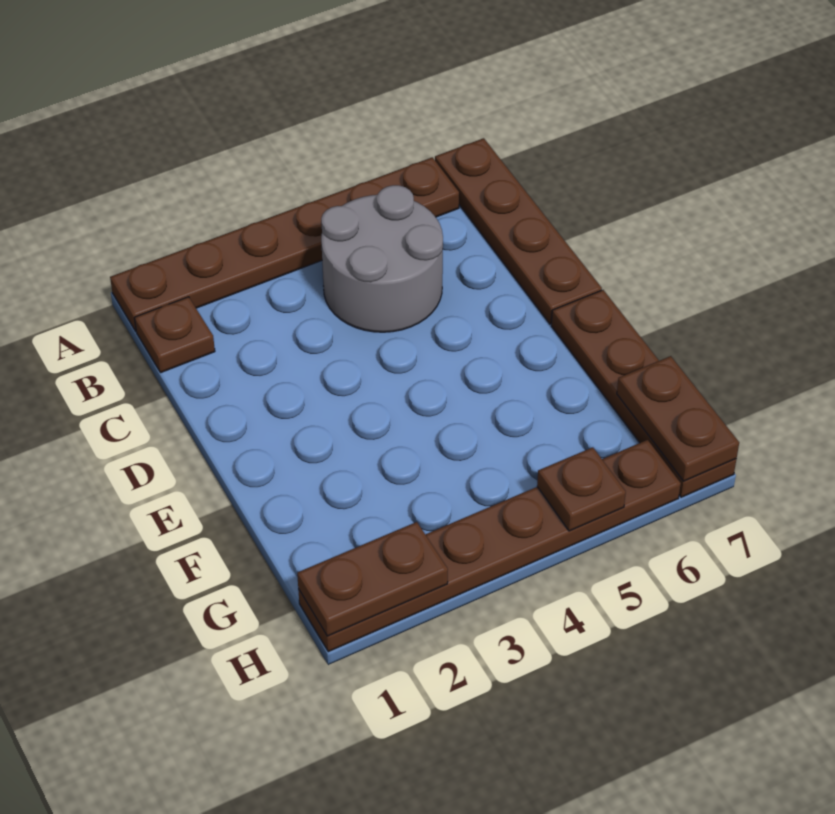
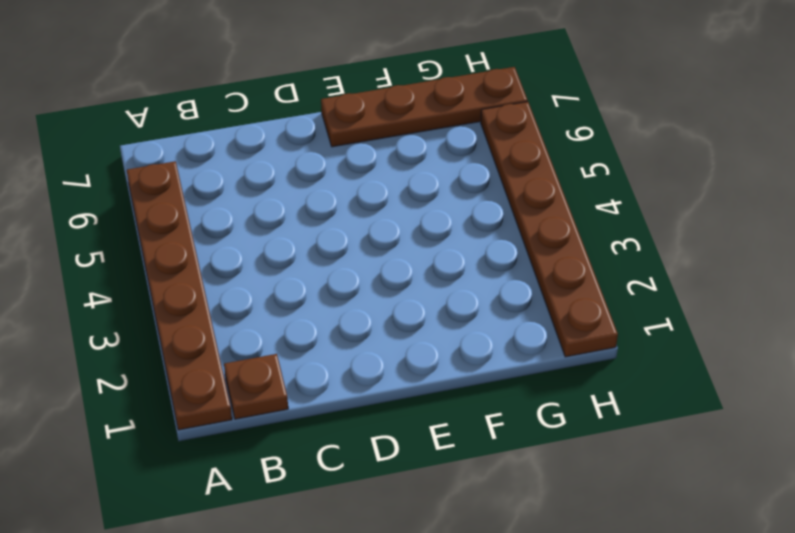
none -> brown plate A7:D7 level 1
none -> grey round brick B4:C5 level 1

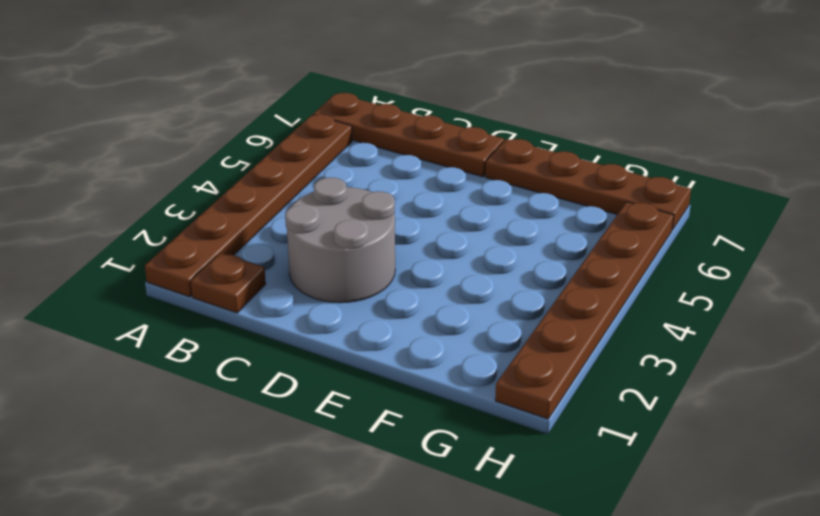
grey round brick C2:D3 level 1 -> grey round brick B4:C5 level 1
none -> brown plate G7:H7 level 2
none -> brown plate H1:H2 level 2

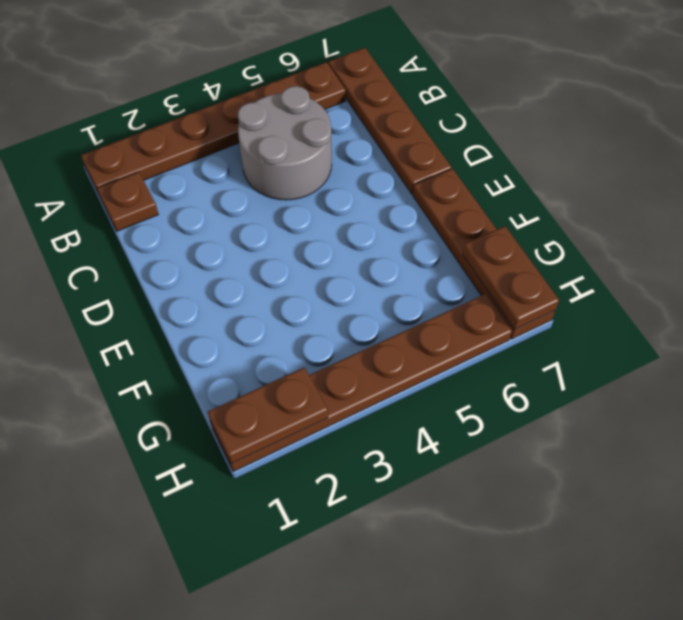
none -> brown plate H5 level 2

